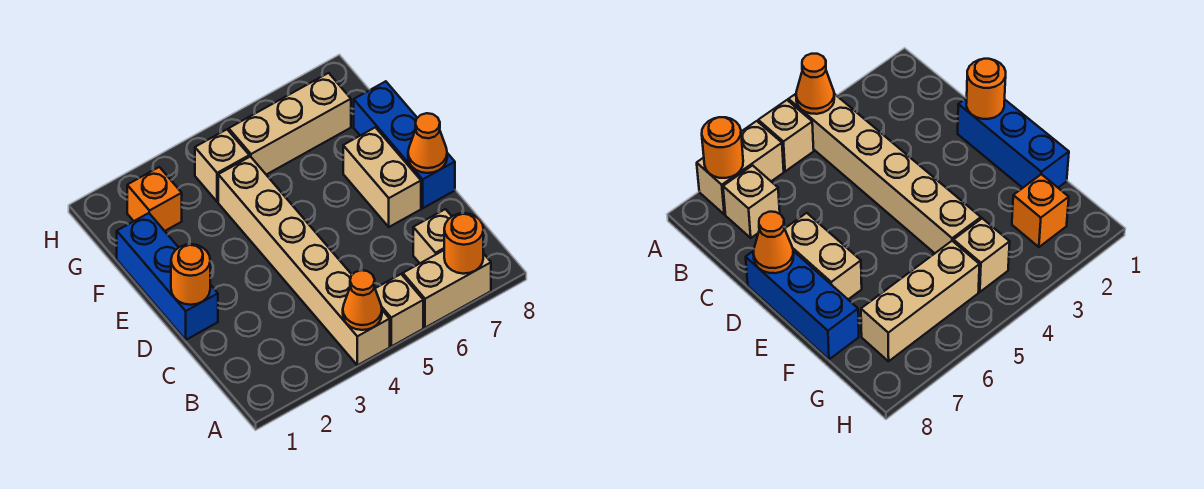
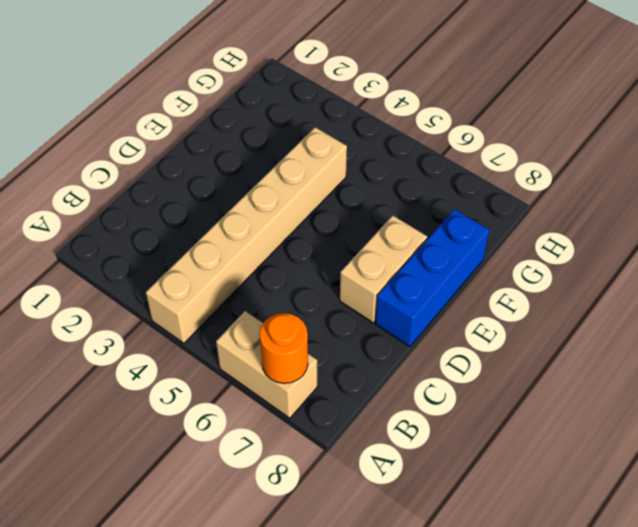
none -> tan brick A5 level 1
none -> tan brick B7 level 1
none -> blue brick D1:F1 level 1

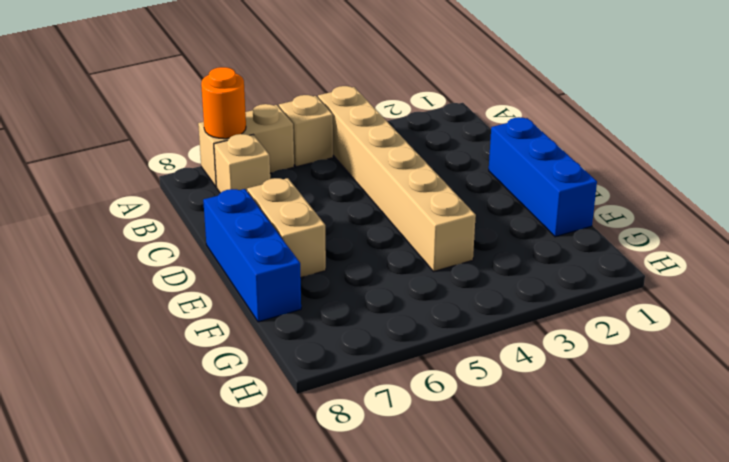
none -> orange brick G2 level 1
none -> tan brick G4 level 1
none -> tan brick G5:G7 level 1

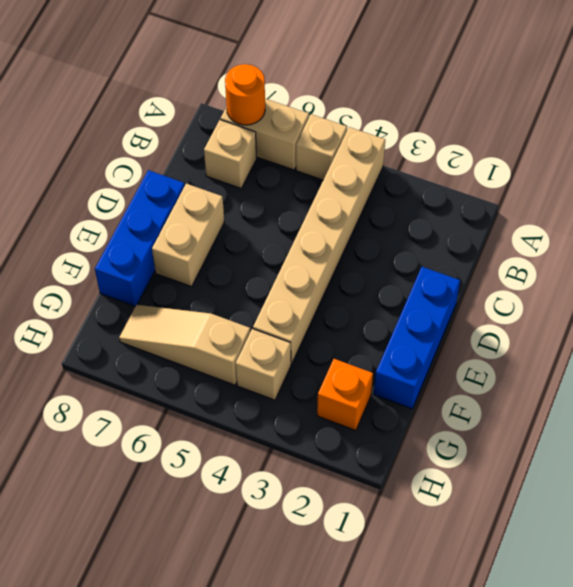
tan slope G5:G7 level 1 top 5 -> tan brick G5:G7 level 1
none -> orange cone A4 level 2
none -> orange round brick D1 level 2
none -> orange cone D8 level 2

